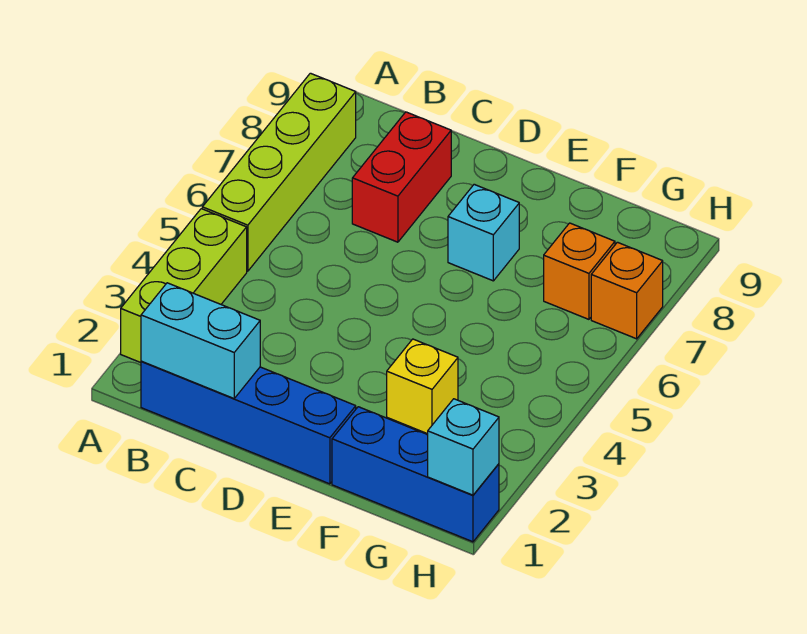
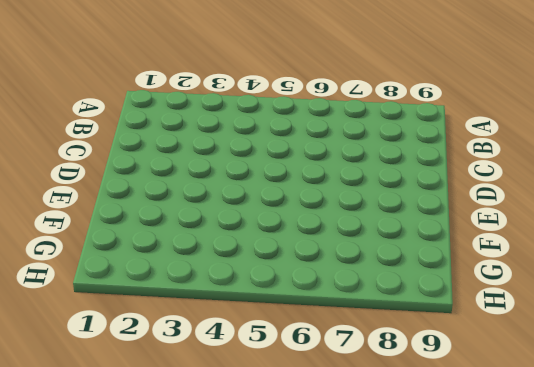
none -> lime brick A2:A4 level 1
none -> lime brick A5:A8 level 1

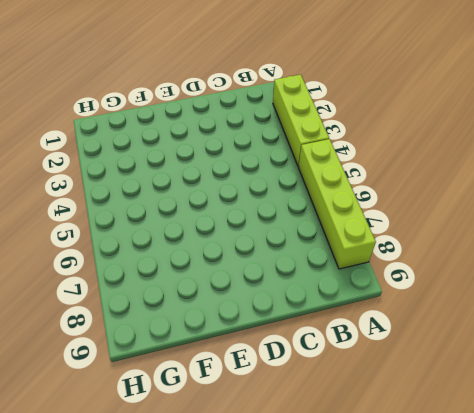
none -> blue brick B1:E1 level 1
none -> red brick C7:C8 level 1

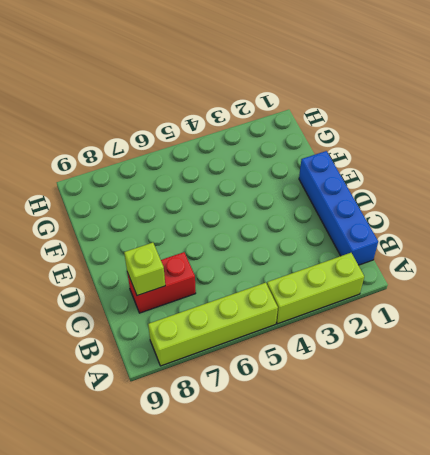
lime brick C8 level 2 -> none
none -> cyan brick E7 level 1
none -> blue brick F1:H1 level 1

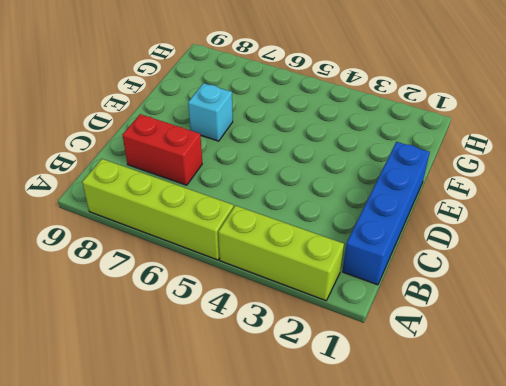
none -> blue brick F1:H1 level 1
none -> yellow brick F3 level 1

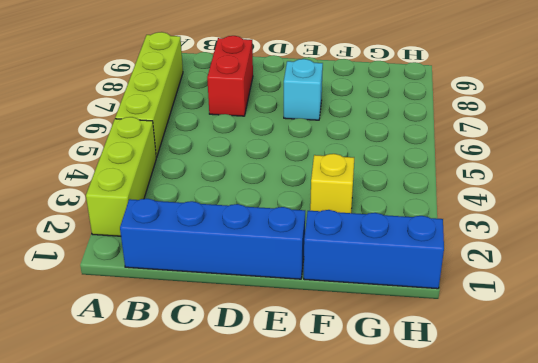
none -> orange brick G7 level 1
none -> orange brick H7 level 1

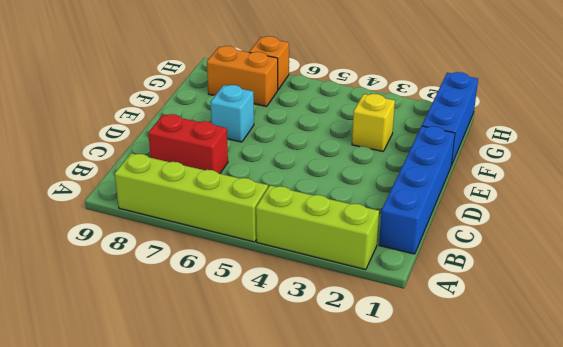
orange brick G7:G8 level 1 -> orange brick G7 level 1
none -> cyan brick B1:C1 level 2
none -> cyan brick H1 level 2

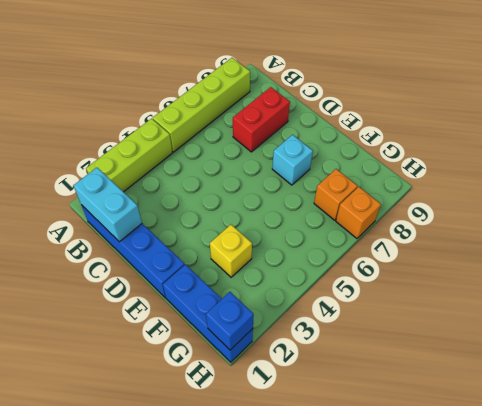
blue brick H1 level 2 -> cyan brick H1 level 2

